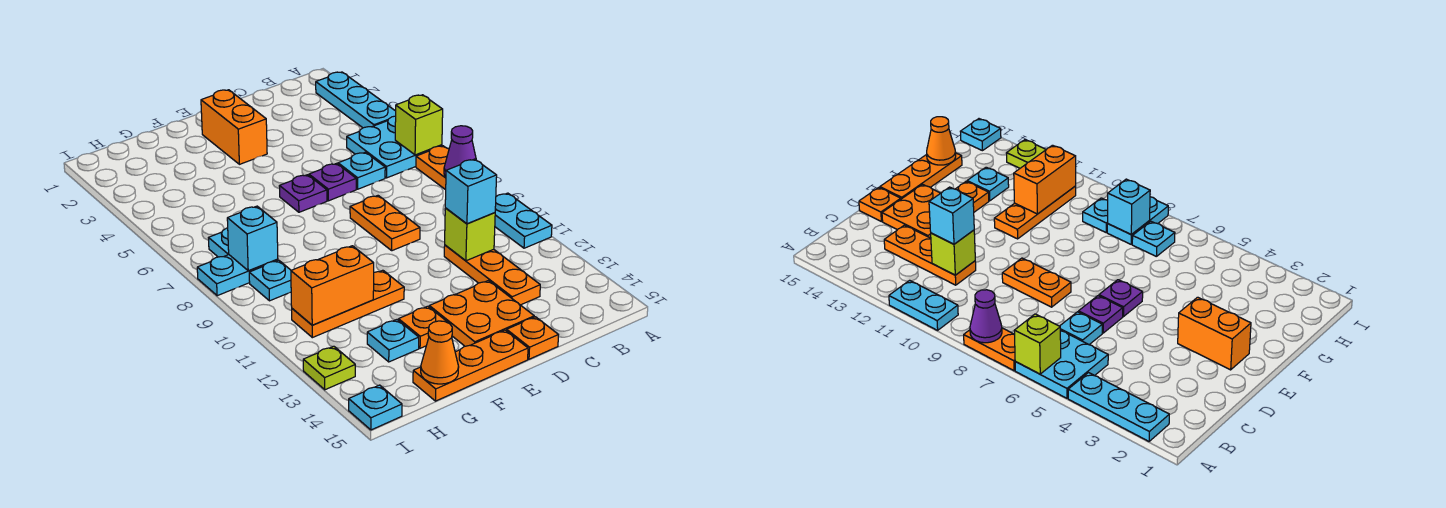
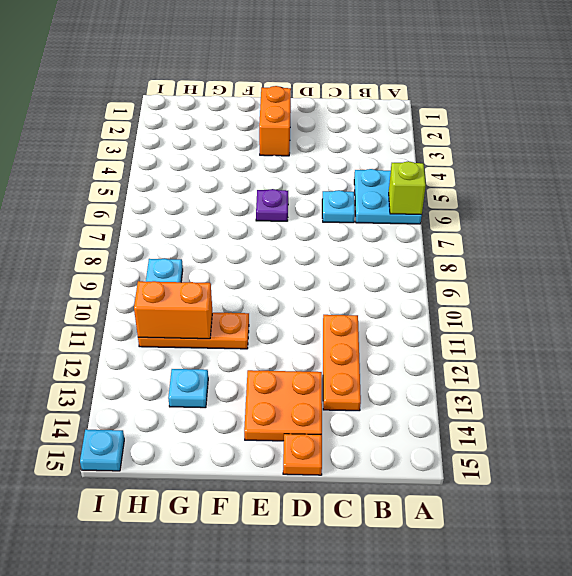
none -> cyan plate A2:A4 level 1
none -> orange plate A7:A8 level 1
none -> cyan plate A10:A11 level 1

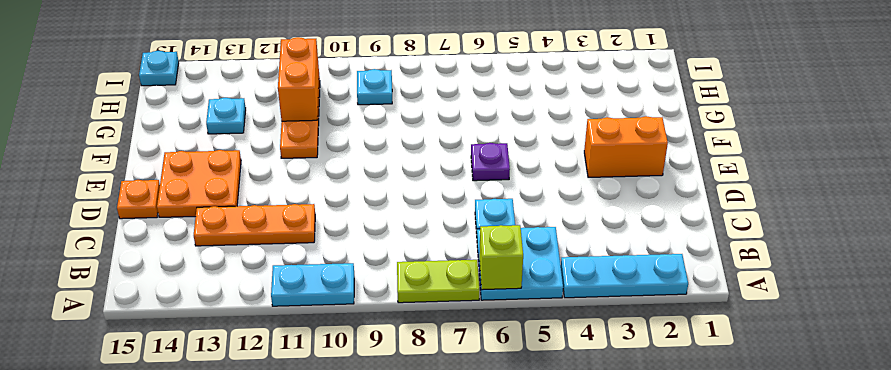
lime plate A7:A8 level 1 -> orange plate A7:A8 level 1
none -> purple plate D6 level 1
none -> orange plate D8:D9 level 1
none -> orange plate E15:G15 level 1

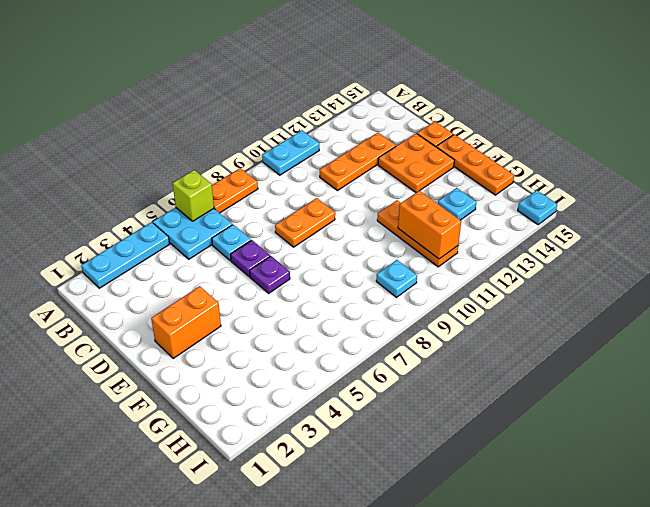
none -> orange plate F13 level 1
none -> cyan plate H7 level 1
none -> cyan plate H8:I8 level 1

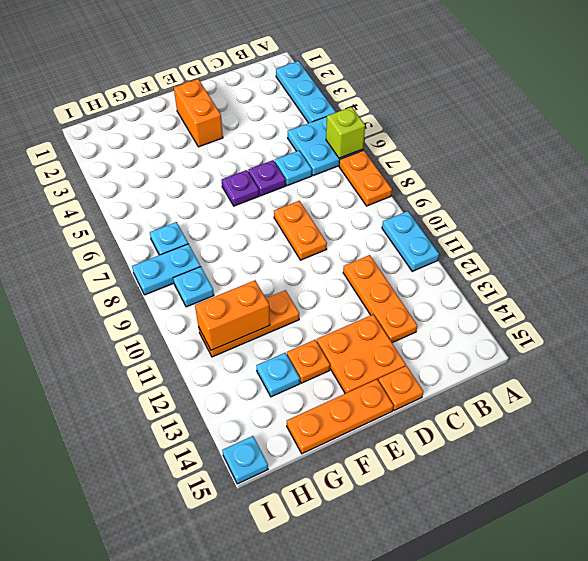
none -> lime plate I13 level 1
none -> purple cone A8 level 2
none -> lime brick C11 level 2

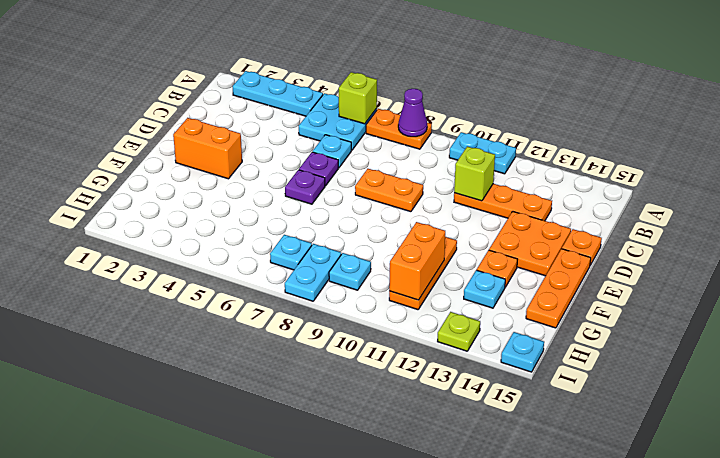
none -> orange cone G15 level 2
none -> cyan brick H8 level 2
none -> cyan brick C11 level 3

